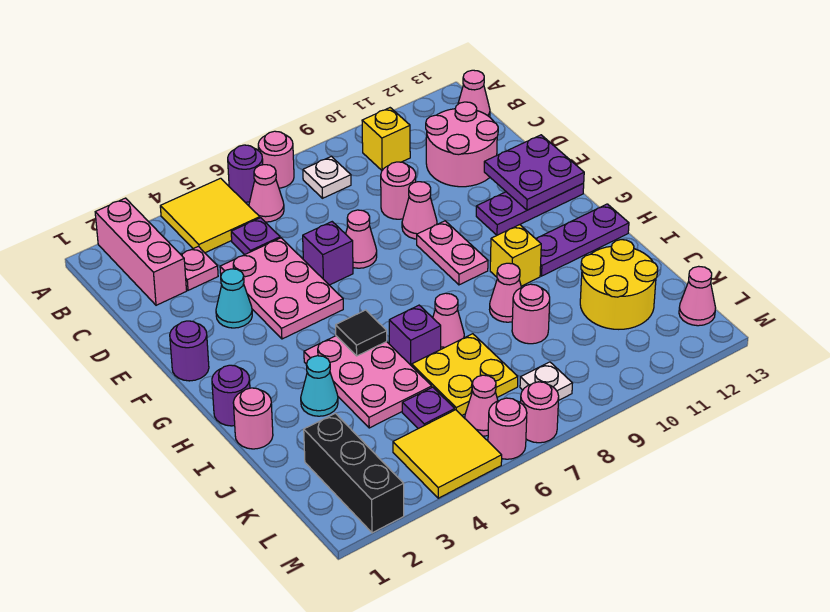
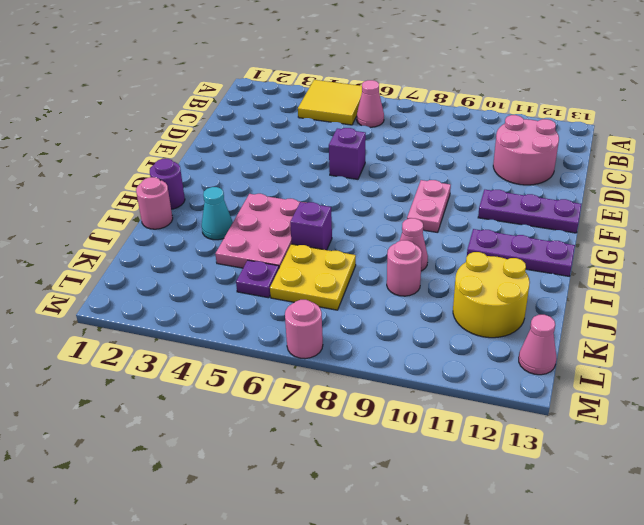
none -> pink brick A2:C2 level 1
none -> purple round brick A6 level 1
none -> pink round brick A7 level 1
none -> white plate B8 level 1

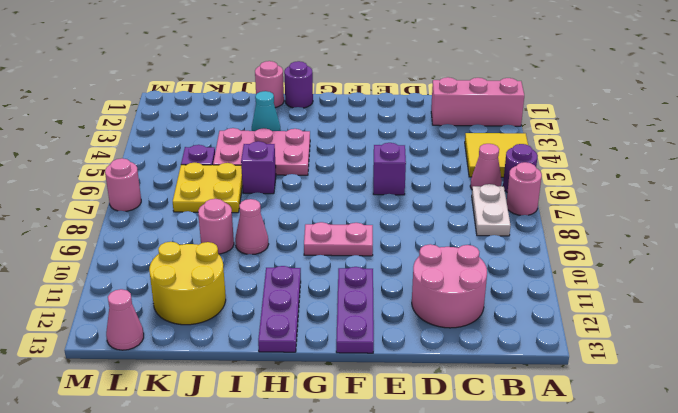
white plate B7:B8 level 1 -> white plate B8 level 1
none -> yellow brick B10 level 1
none -> pink cone B13 level 1
none -> pink plate C3 level 1
none -> purple plate C5 level 1

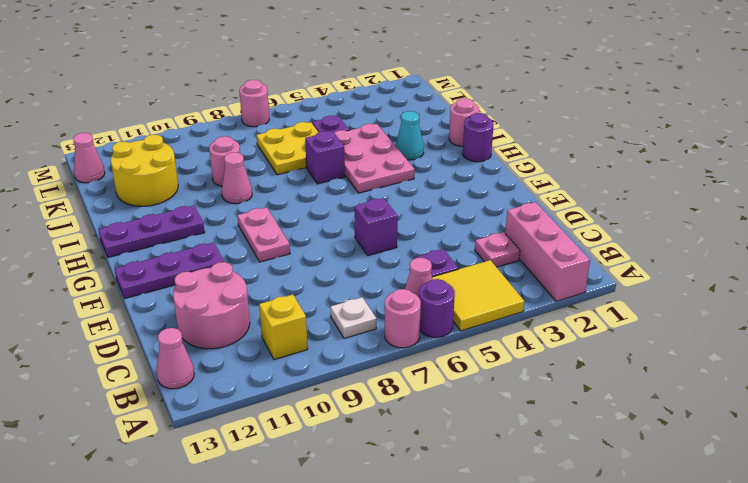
none -> pink plate D4:F5 level 1
none -> pink round brick D9 level 1
none -> cyan cone E3 level 1
none -> pink cone E7 level 1

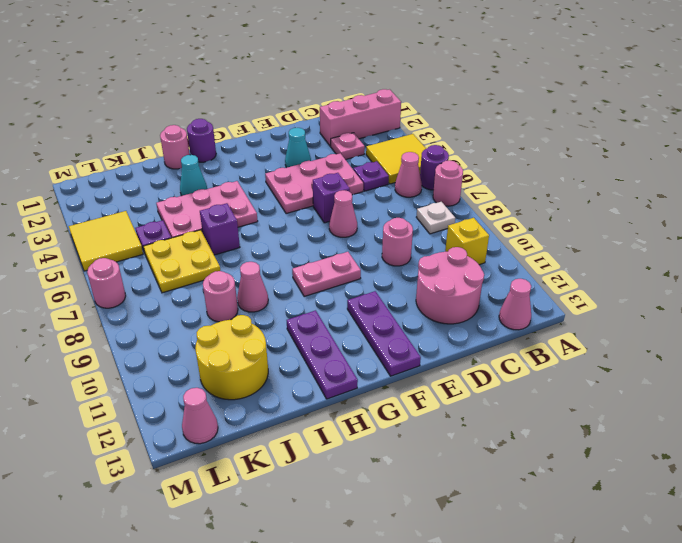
none -> pink cone E9 level 1
none -> purple round brick F1 level 1
none -> yellow brick H10 level 1
none -> pink cone I7 level 1

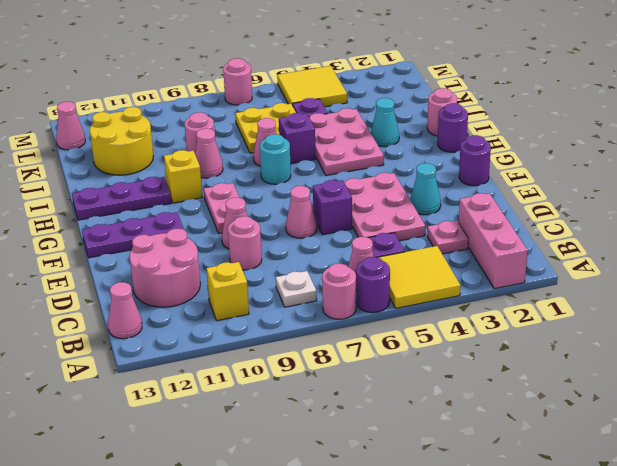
cyan round brick H7 level 1 -> none
none -> black brick K2:M2 level 1
none -> pink cone L6 level 1
none -> white plate L8 level 1
none -> pink round brick M6 level 1

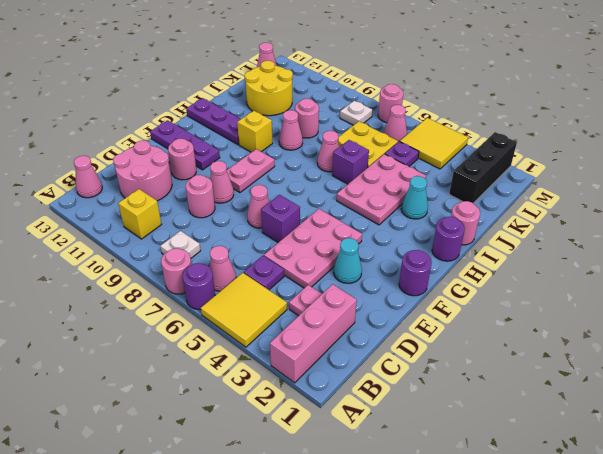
pink round brick E11 level 1 -> pink round brick M6 level 1
none -> purple plate E12:F13 level 2
none -> black tile H5 level 2

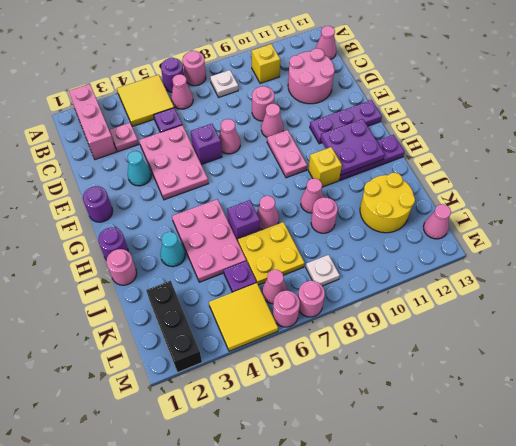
purple plate G11:H12 level 2 -> purple plate E12:F13 level 2
none -> black tile H5 level 2

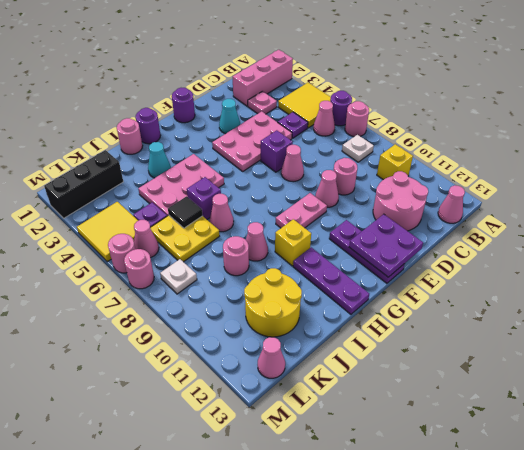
black tile J6 level 2 -> black tile H5 level 2

